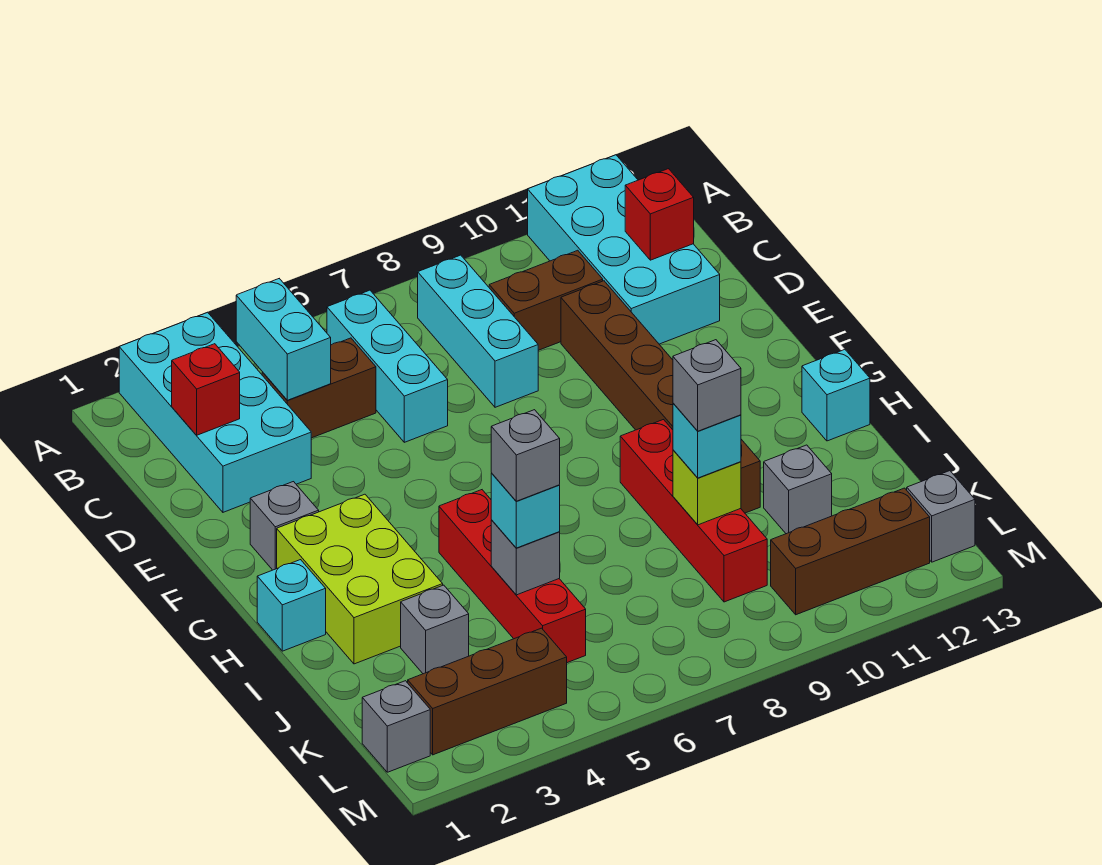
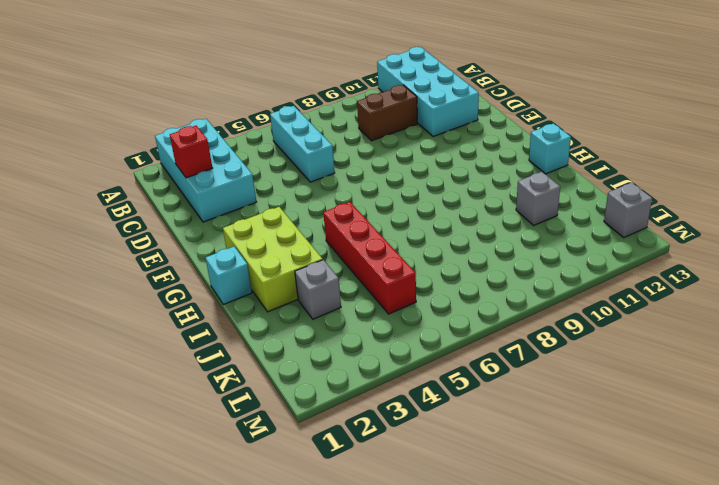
none -> cyan brick B8:D8 level 1
none -> brown brick C4:C5 level 1
none -> brown brick D10:I10 level 1

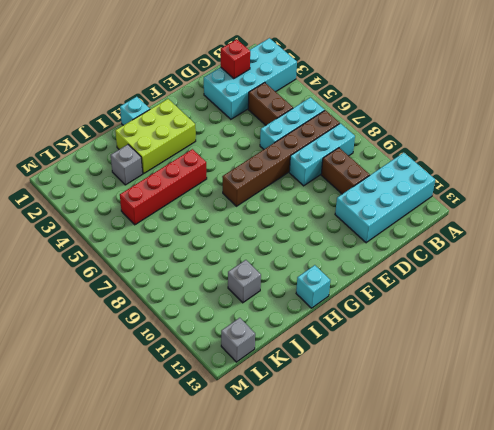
brown brick B7:G7 level 1 -> brown brick D10:I10 level 1
none -> grey brick F2 level 1
none -> red brick H9:K9 level 1
none -> grey brick L1 level 1

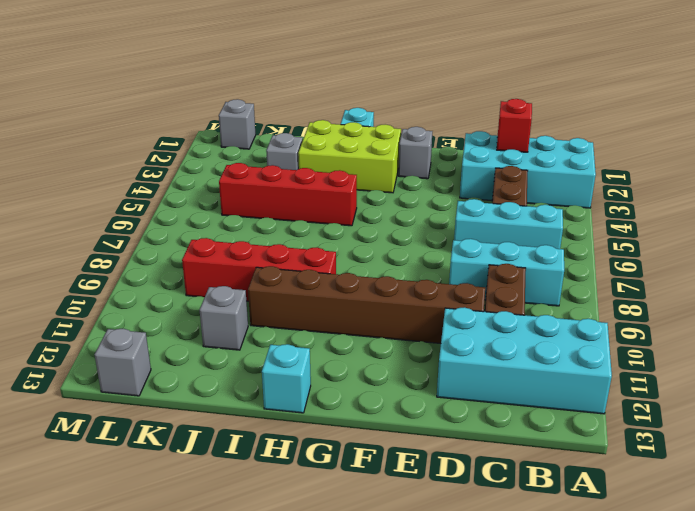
none -> brown brick L2:L4 level 1
none -> brown brick L10:L12 level 1
none -> cyan brick B4:C4 level 2

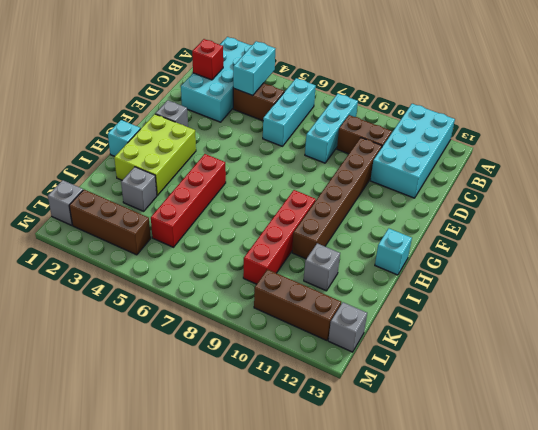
none -> red brick C12 level 2
none -> grey brick J5 level 2
none -> lime brick J9 level 2

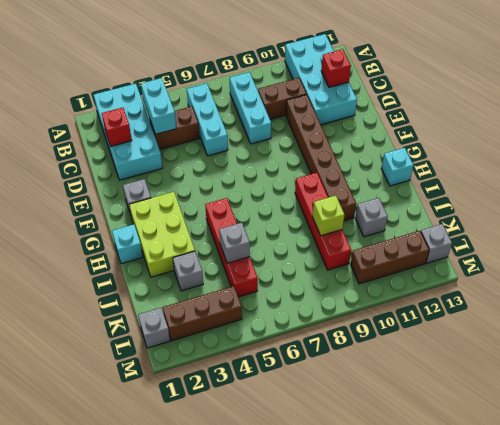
none -> cyan brick J5 level 3
none -> cyan brick J9 level 3
none -> grey brick J5 level 4

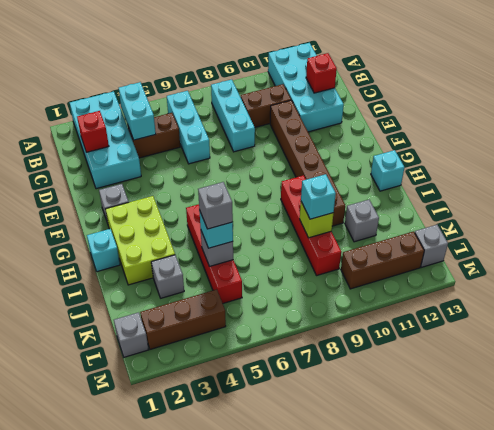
none -> grey brick J9 level 4

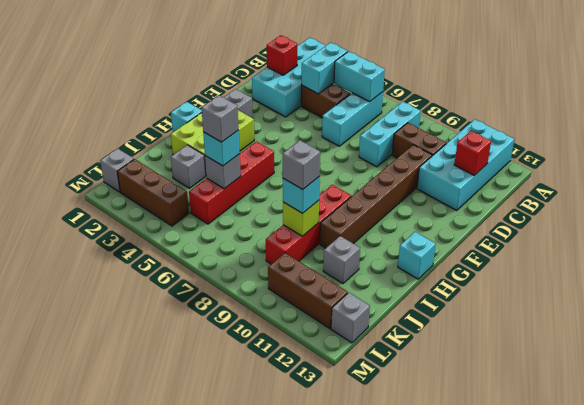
cyan brick B5:B6 level 2 -> none

